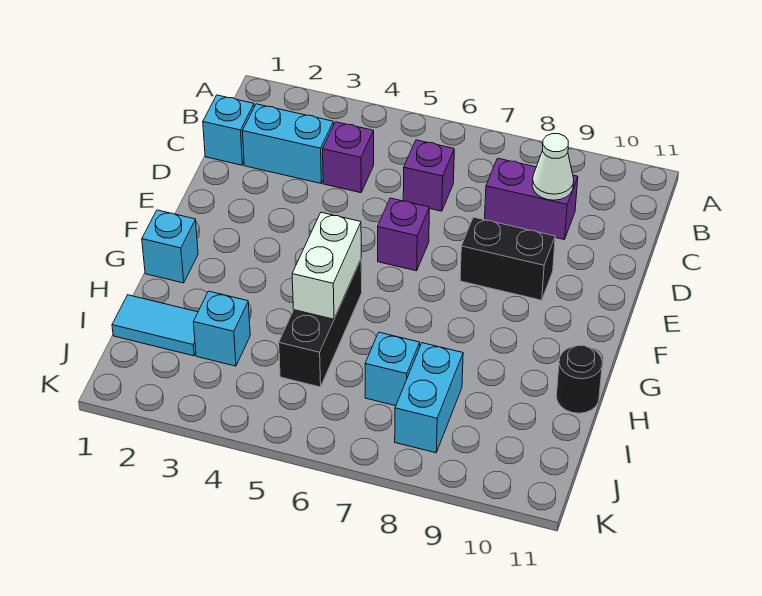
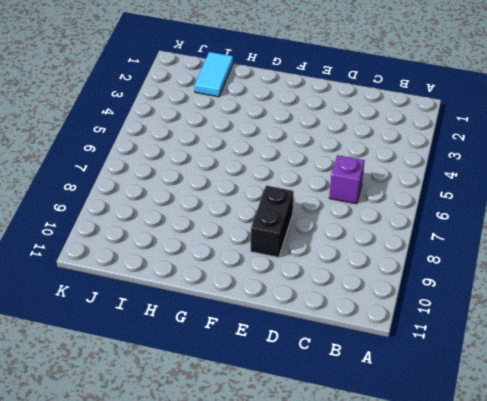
none -> cyan brick C1 level 1
none -> cyan brick C2:C3 level 1
none -> purple brick C4 level 1

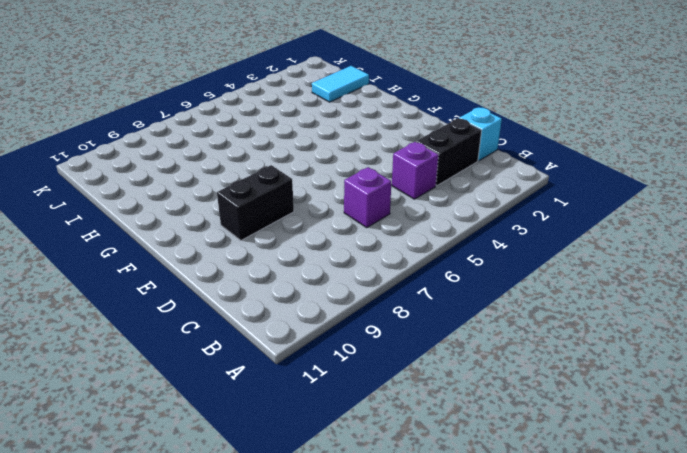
black brick C2:C3 level 1 -> cyan brick C2:C3 level 1
none -> purple brick C8:C9 level 1
none -> purple brick E6 level 1
none -> cyan brick G1 level 1

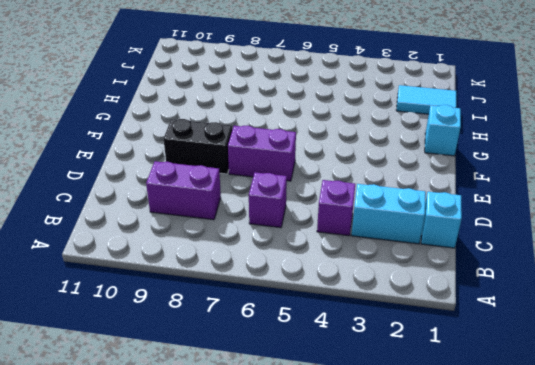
purple brick E6:E7 level 1 -> purple brick E6 level 1
none -> black brick G5:I5 level 1
none -> black round brick H11 level 1
none -> cyan brick I3 level 1

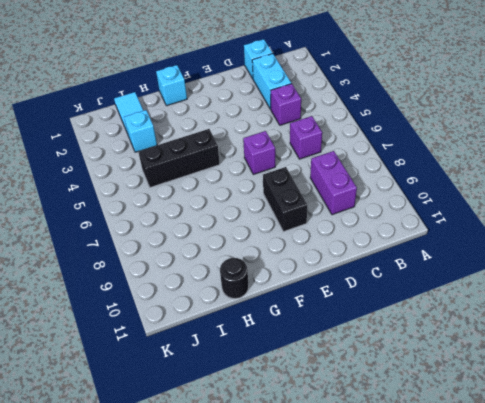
none -> cyan brick I7 level 1
none -> cyan brick I8:J8 level 1
none -> white cone C9 level 2

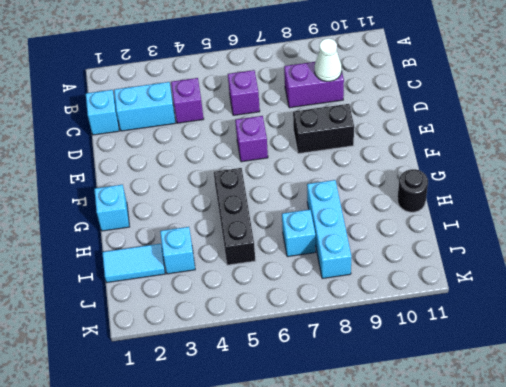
cyan brick H8:J8 level 1 -> cyan brick I8:J8 level 1
none -> white brick G5:H5 level 2

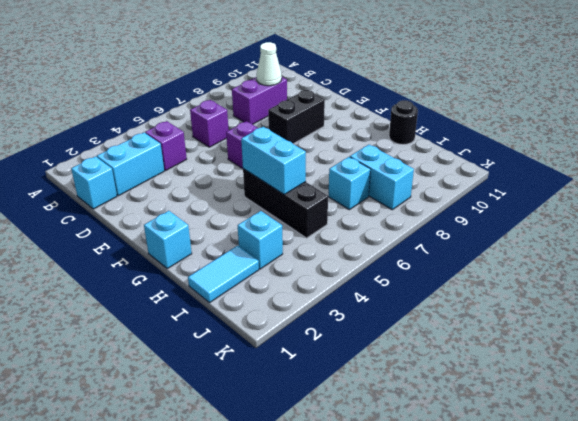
cyan brick G5:H5 level 2 -> white brick G5:H5 level 2

